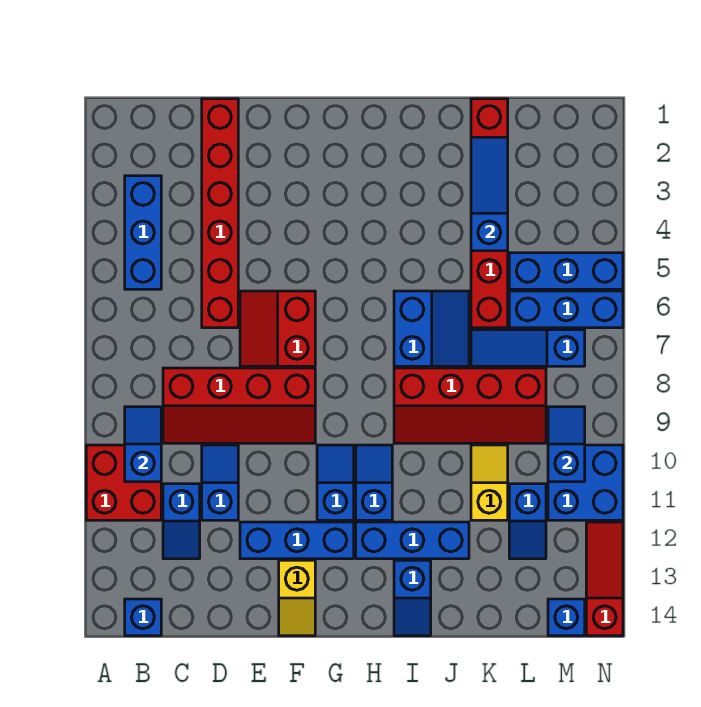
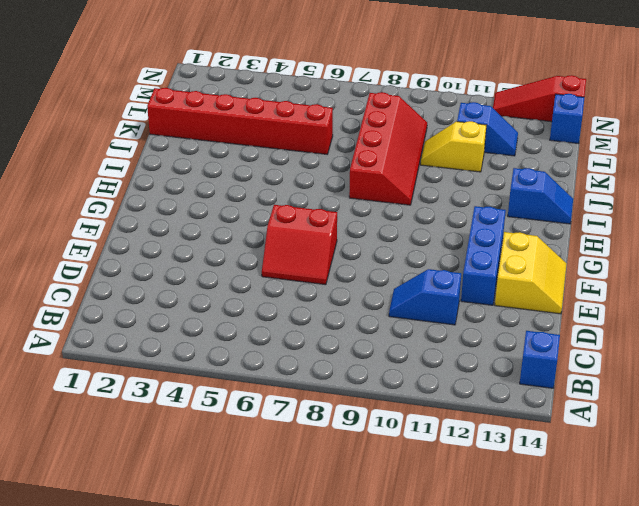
yellow slope E13:F14 level 1 top 13 -> yellow slope F13:F14 level 1 top 13
none -> red brick A10:B11 level 1
none -> blue brick B3:B5 level 1
none -> red slope C8:F9 level 1 top 8

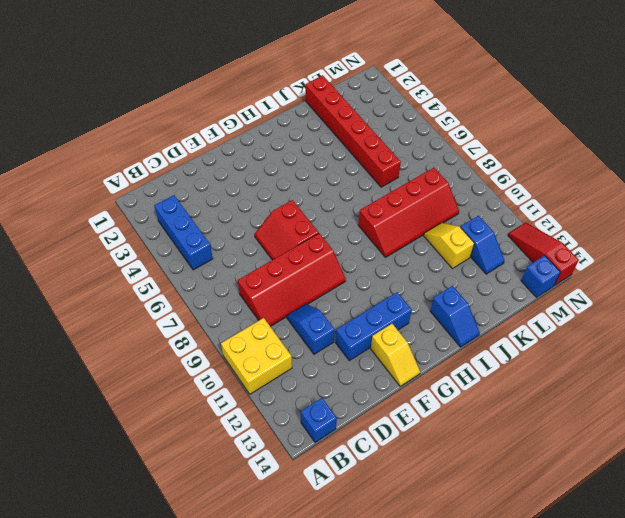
yellow brick A10:B11 level 1 -> red brick A10:B11 level 1
none -> blue slope C11:C12 level 1 top 11
none -> red brick D1:D6 level 1
none -> blue slope G10:G11 level 1 top 11

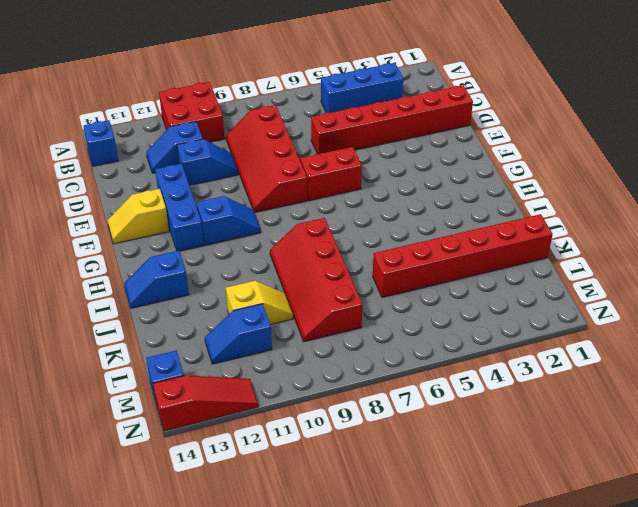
none -> blue slope H10:H11 level 1 top 11
none -> blue brick H12:J12 level 1
none -> blue slope I6:J7 level 1 top I

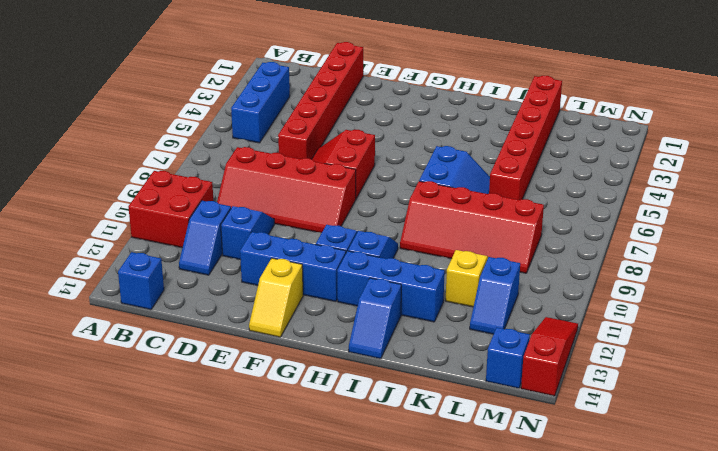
none -> blue slope K7:M7 level 1 top M
none -> blue brick L5:N5 level 1
none -> blue brick L6:N6 level 1

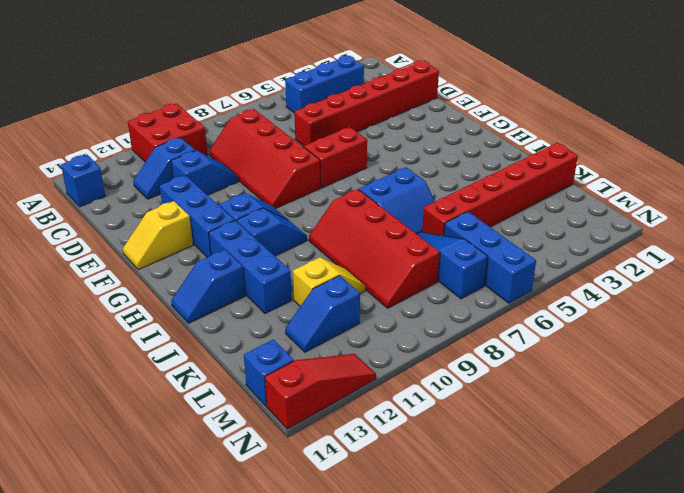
none -> blue brick L5:N5 level 1
none -> blue brick M10:N11 level 1
none -> blue slope B9:B10 level 2 top 10

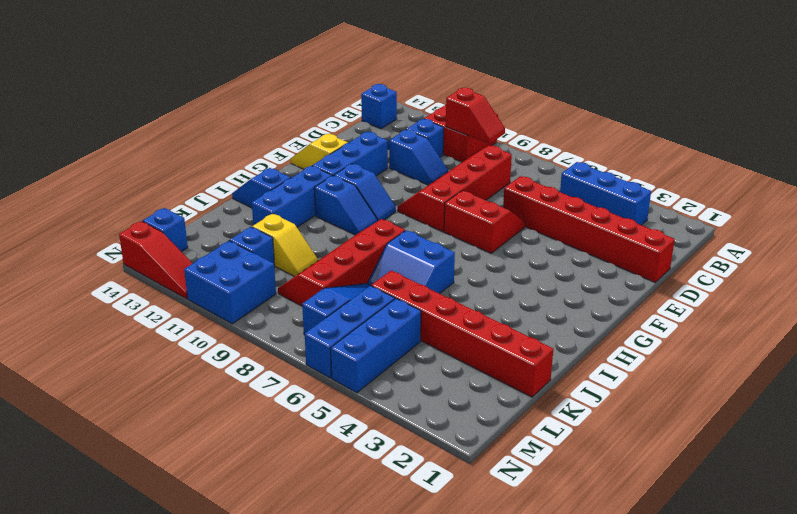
red slope B9:B10 level 2 top 10 -> blue slope B9:B10 level 2 top 10
none -> blue slope K2:K4 level 2 top 4
none -> blue slope M9:M10 level 2 top 10

